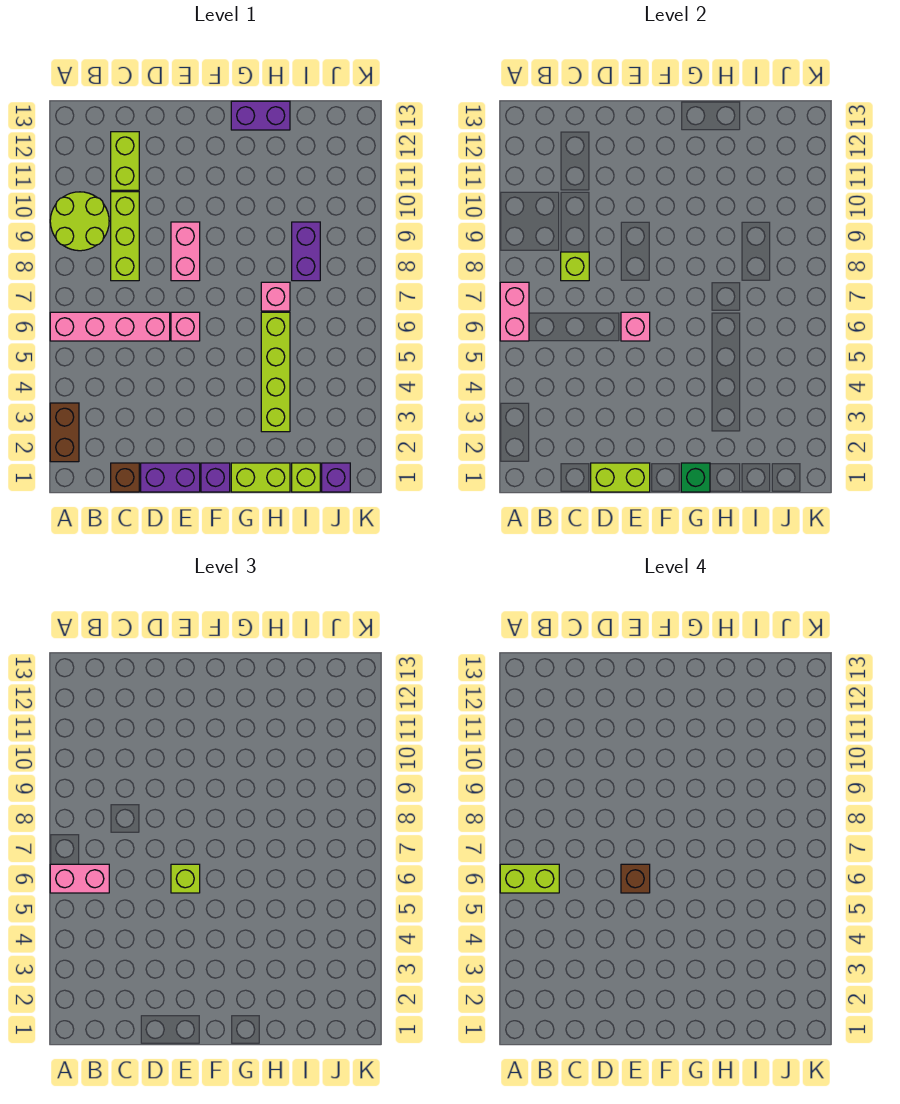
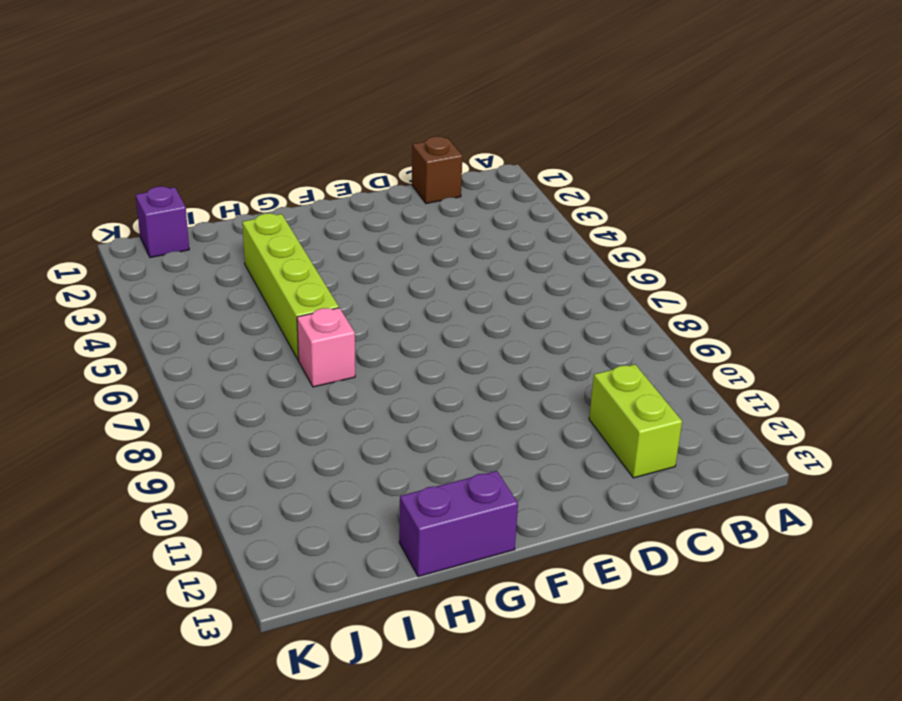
none -> brown brick A2:A3 level 1
none -> pink brick A6:D6 level 1
none -> lime round brick A9:B10 level 1

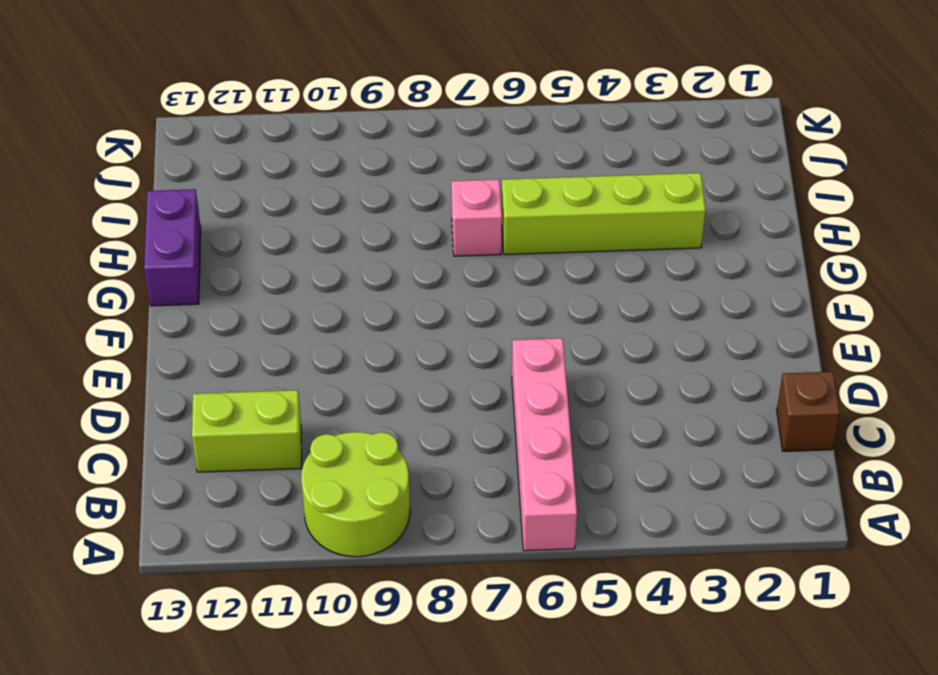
none -> brown brick A2:A3 level 1
none -> lime brick C8:C10 level 1
none -> purple brick D1:E1 level 1

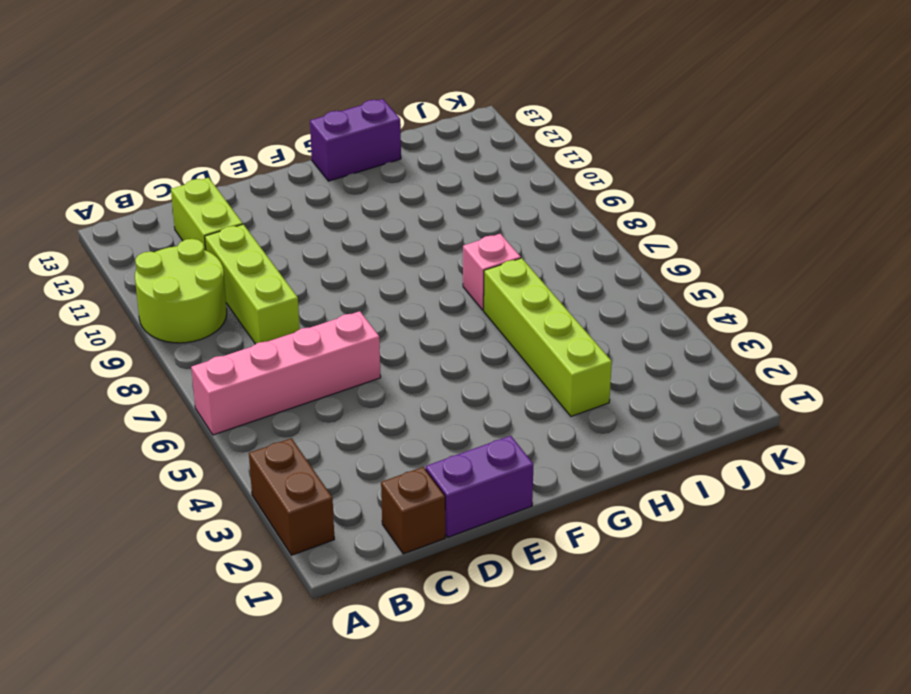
none -> pink brick E6 level 1
none -> pink brick E8:E9 level 1
none -> purple brick F1 level 1

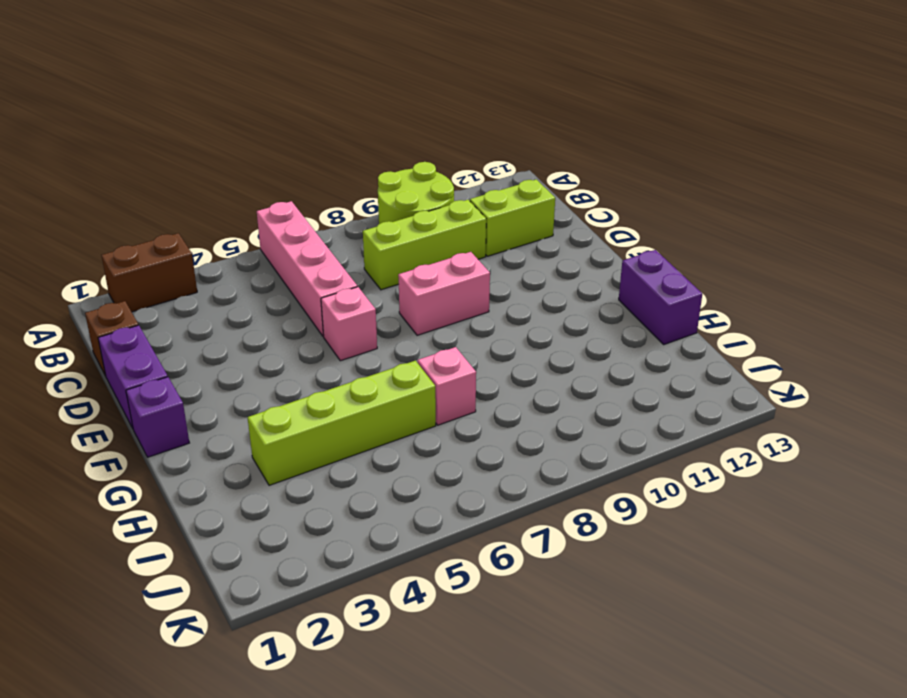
none -> lime brick G1:H1 level 1
none -> lime brick I1 level 1
none -> purple brick I8:I9 level 1

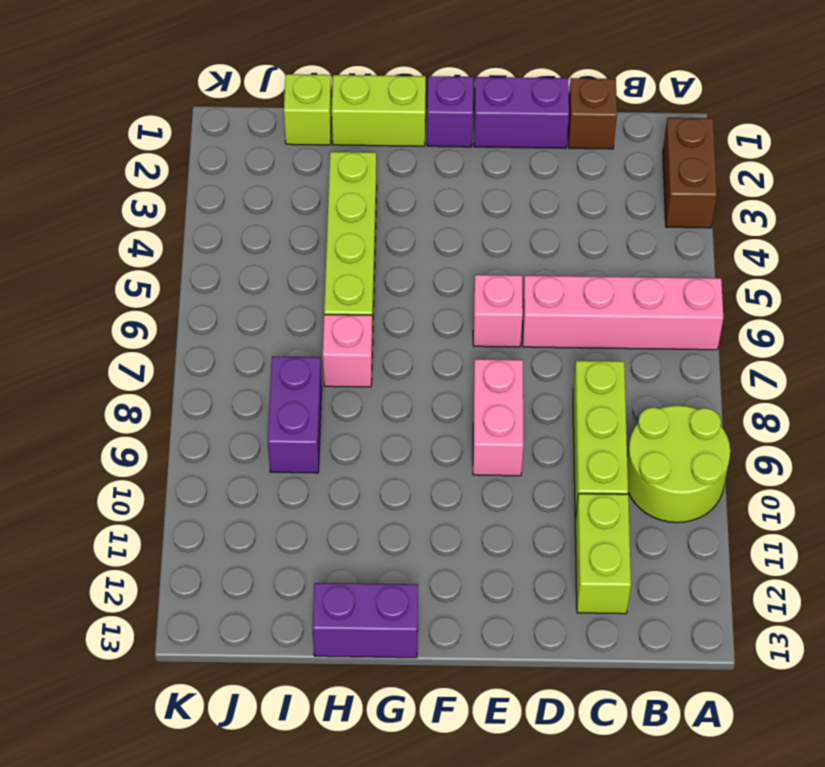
none -> purple brick J1 level 1
none -> pink brick A6:A7 level 2
none -> lime brick C8 level 2

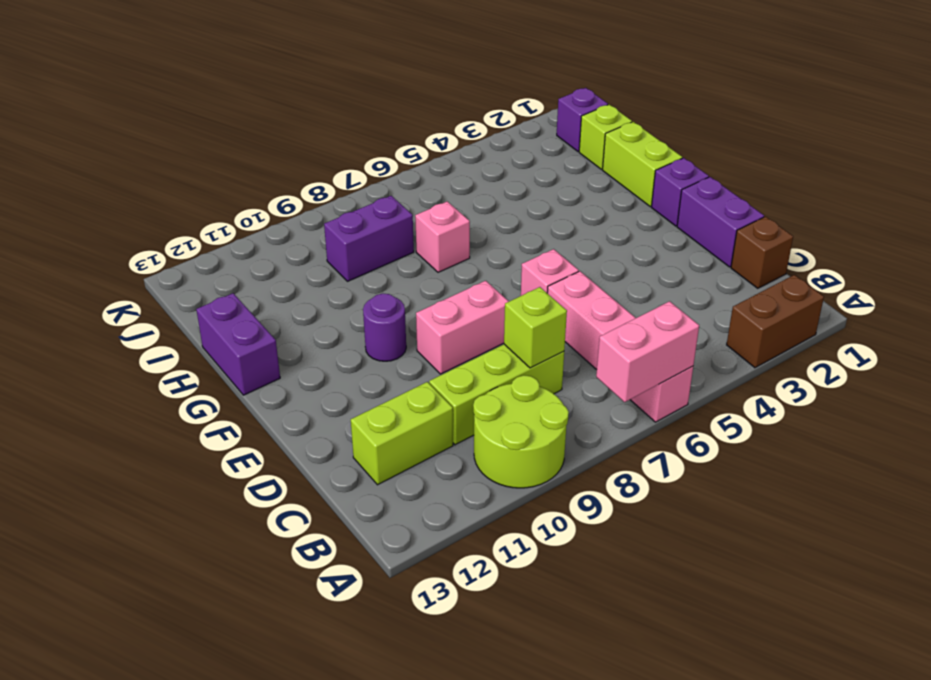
purple round brick F10 level 1 -> none
none -> lime brick H3:H6 level 1
none -> lime brick D1:E1 level 2
none -> pink brick E6 level 2

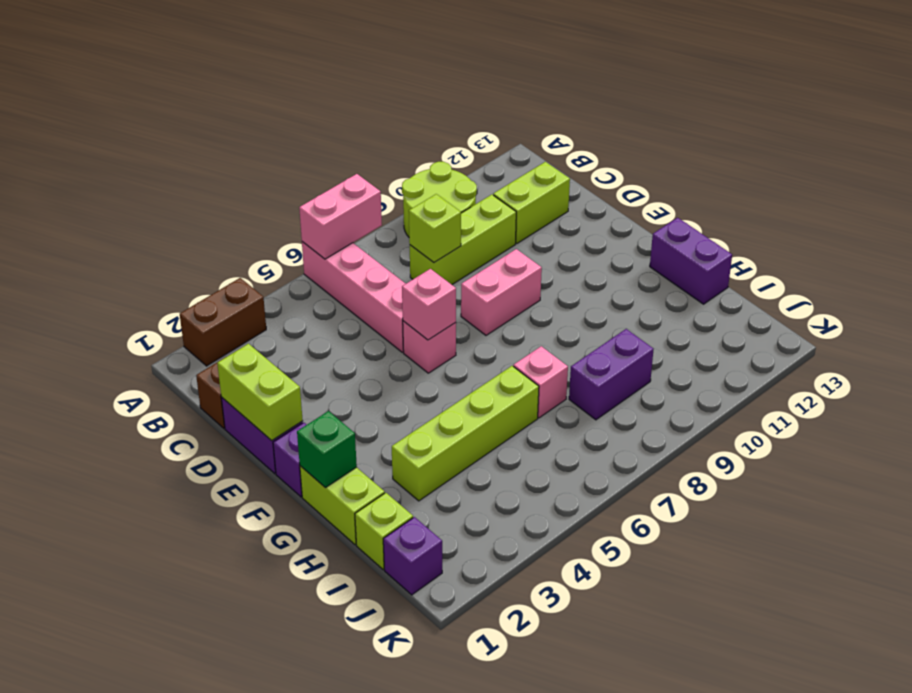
none -> pink brick A6:B6 level 3
none -> lime brick E6 level 3
none -> lime brick A6:B6 level 4

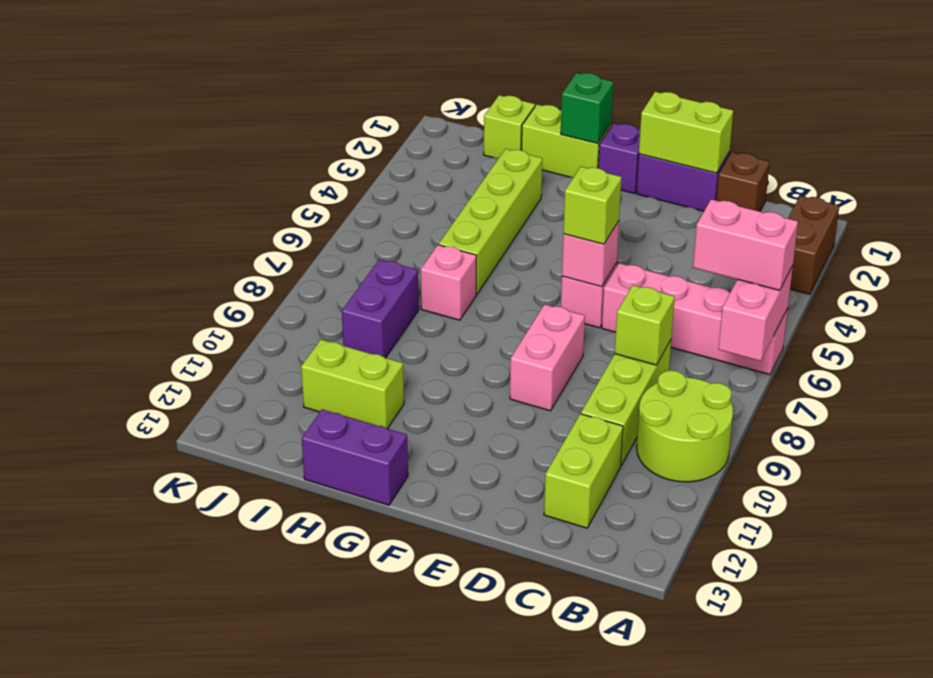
lime brick H11:I11 level 1 -> lime brick A6:B6 level 4
none -> purple brick J1 level 1
none -> brown brick E6 level 4

